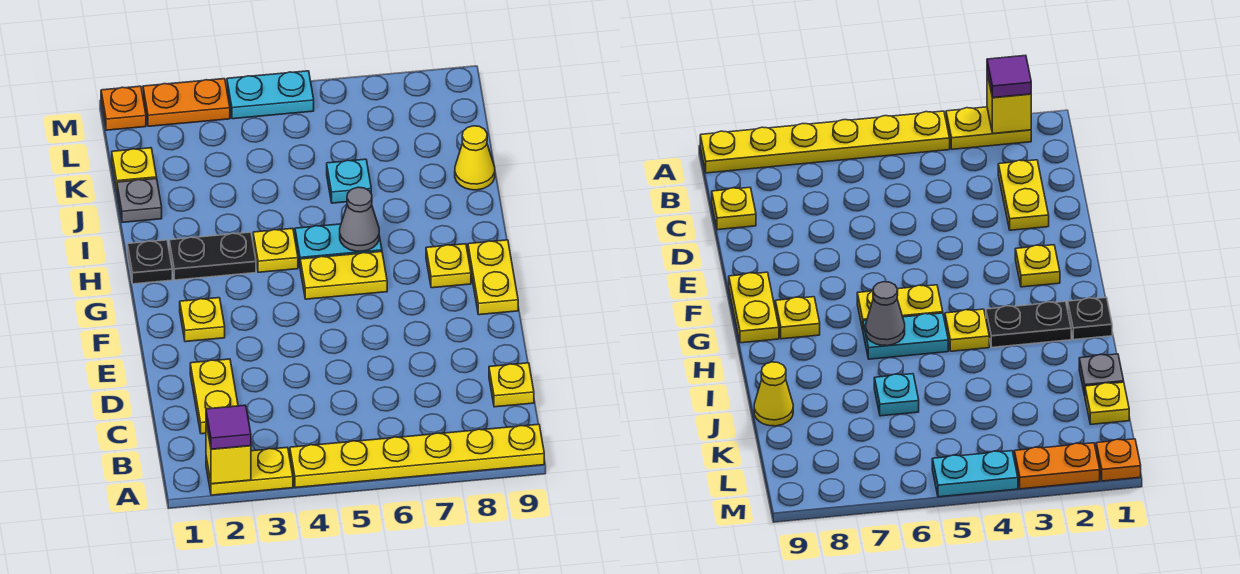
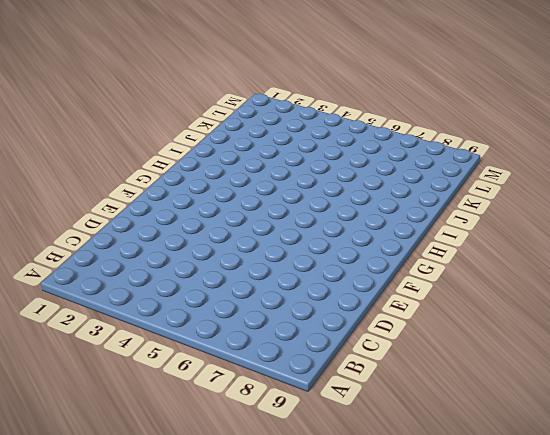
none -> yellow plate A2:A3 level 1
none -> yellow plate A4:A9 level 1
none -> yellow plate C2:D2 level 1

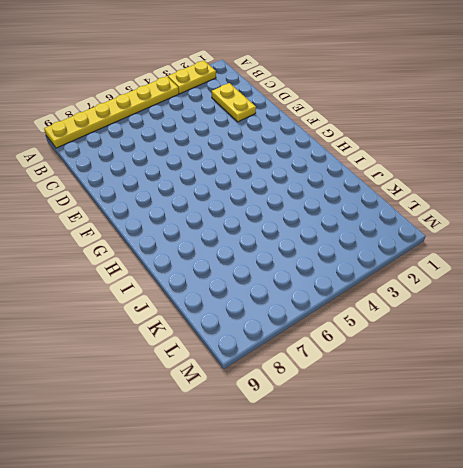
none -> yellow plate C9 level 1
none -> yellow plate F2 level 1
none -> yellow plate F9:G9 level 1

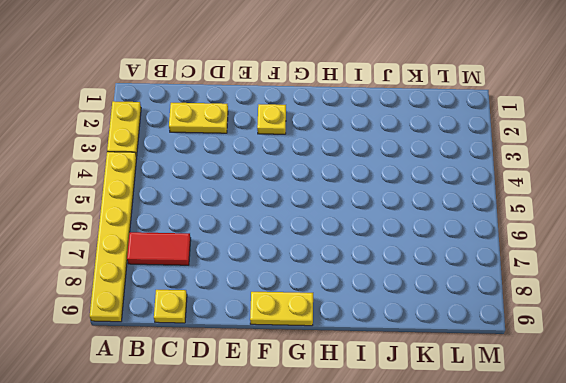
red tile B7:C7 level 1 -> none
none -> yellow plate G5:G6 level 1
none -> yellow plate G8 level 1
none -> black plate H1 level 1

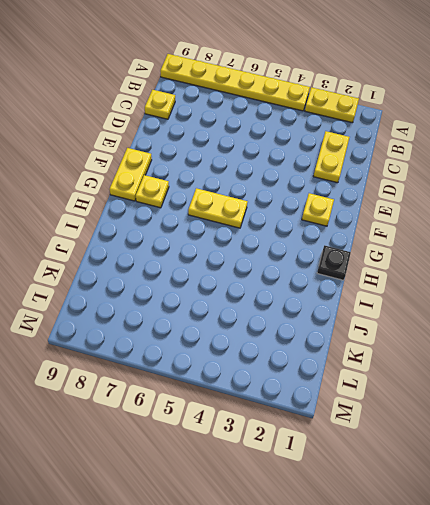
none -> black plate H2:H3 level 1
none -> yellow plate H4 level 1
none -> cyan plate H5:H6 level 1

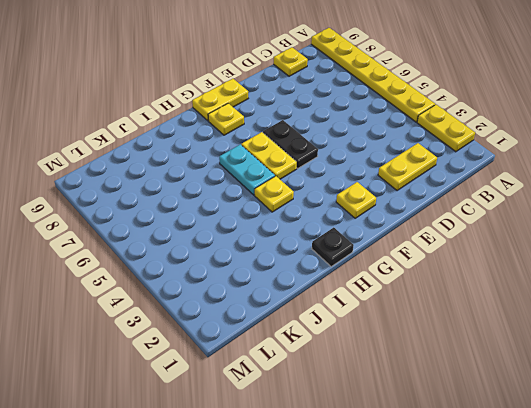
black plate F5:F6 level 1 -> black plate H2:H3 level 1
none -> grey plate J1 level 1
none -> cyan plate J6 level 1
none -> yellow cone J9 level 1

